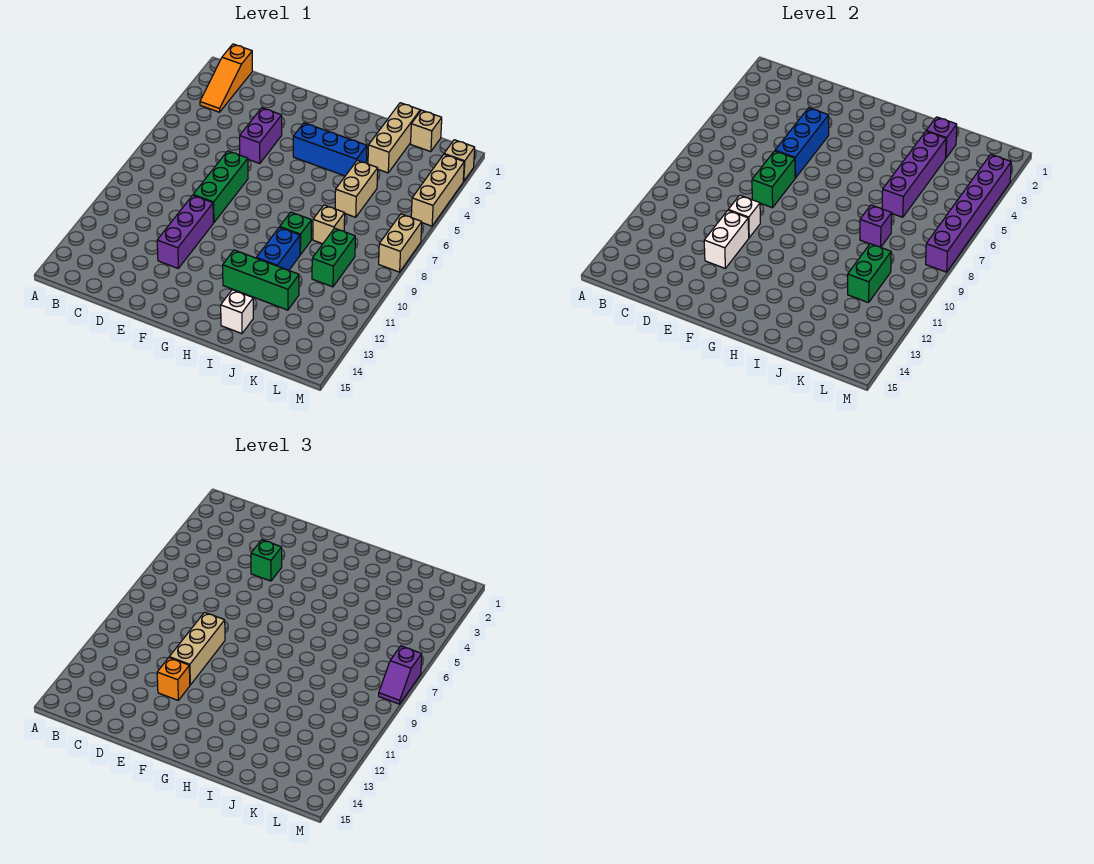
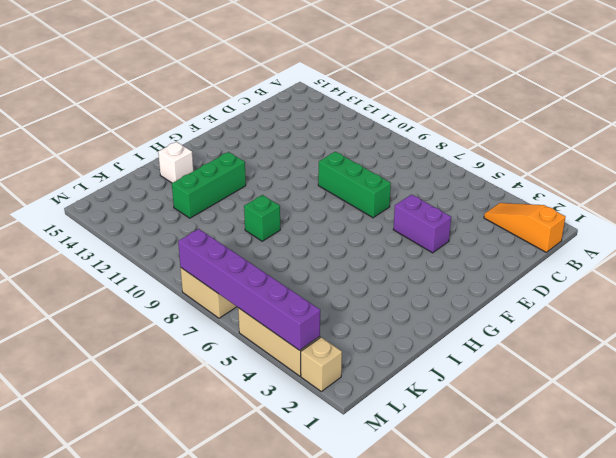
none -> purple brick E10:E12 level 1
none -> blue brick G4:I4 level 1
none -> blue brick I10:I11 level 1
none -> tan brick J1:J3 level 1

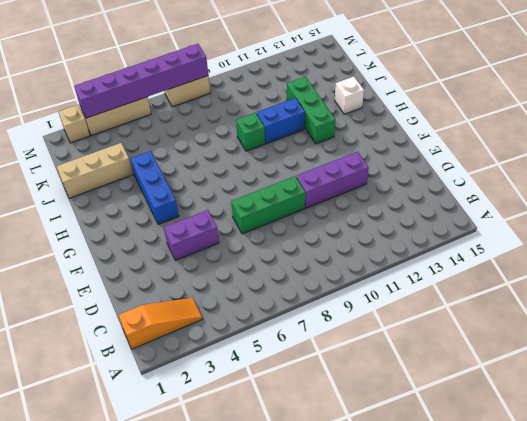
none -> tan brick J5:J6 level 1
none -> tan brick J8 level 1
none -> tan brick K1 level 1
none -> green brick K9:K10 level 1

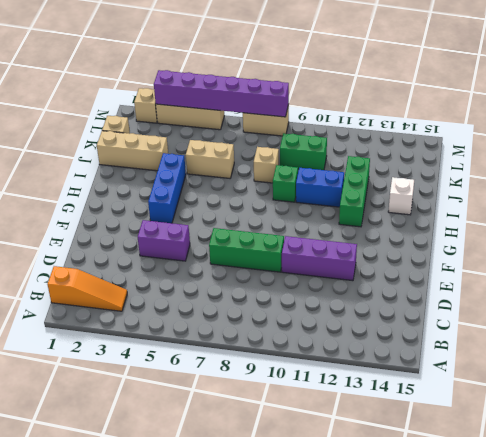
none -> blue brick E4:E6 level 2
none -> green brick E7:E8 level 2
none -> white brick E10 level 2
none -> white brick E11:E12 level 2

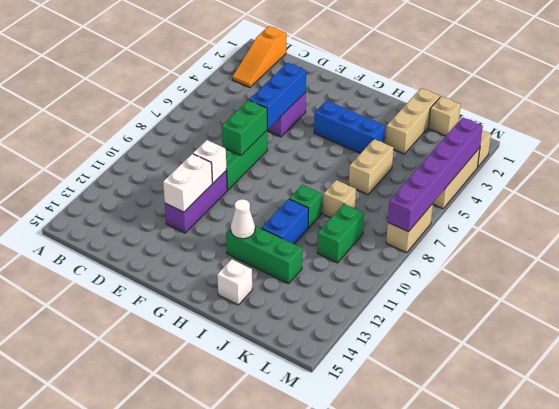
white cone H12 level 2 -> none
none -> purple brick J2 level 2
none -> purple brick J3:J6 level 2
none -> purple brick J8 level 2
none -> green brick K10:K11 level 2

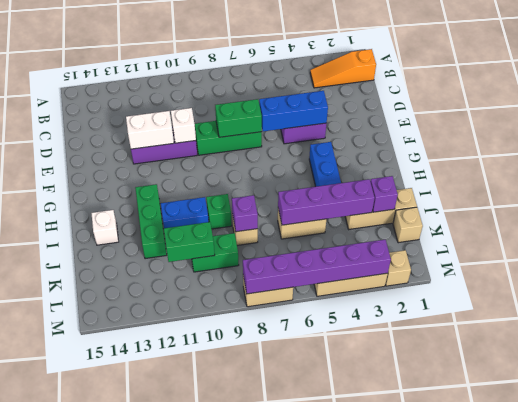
none -> green brick E4 level 3
none -> tan brick E9:E11 level 3
none -> orange brick E12 level 3
none -> purple slope M7:M8 level 3 top 7

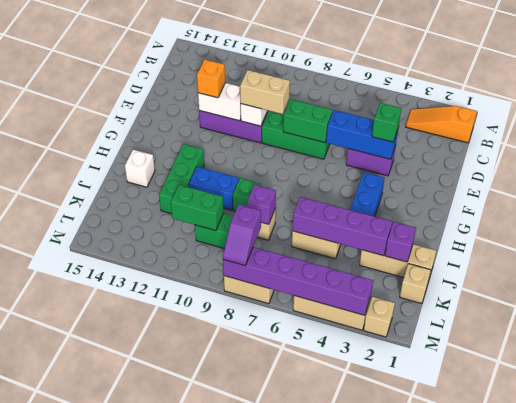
tan brick E9:E10 level 3 -> tan brick E9:E11 level 3
purple slope L8:M8 level 3 top L -> purple slope M7:M8 level 3 top 7

